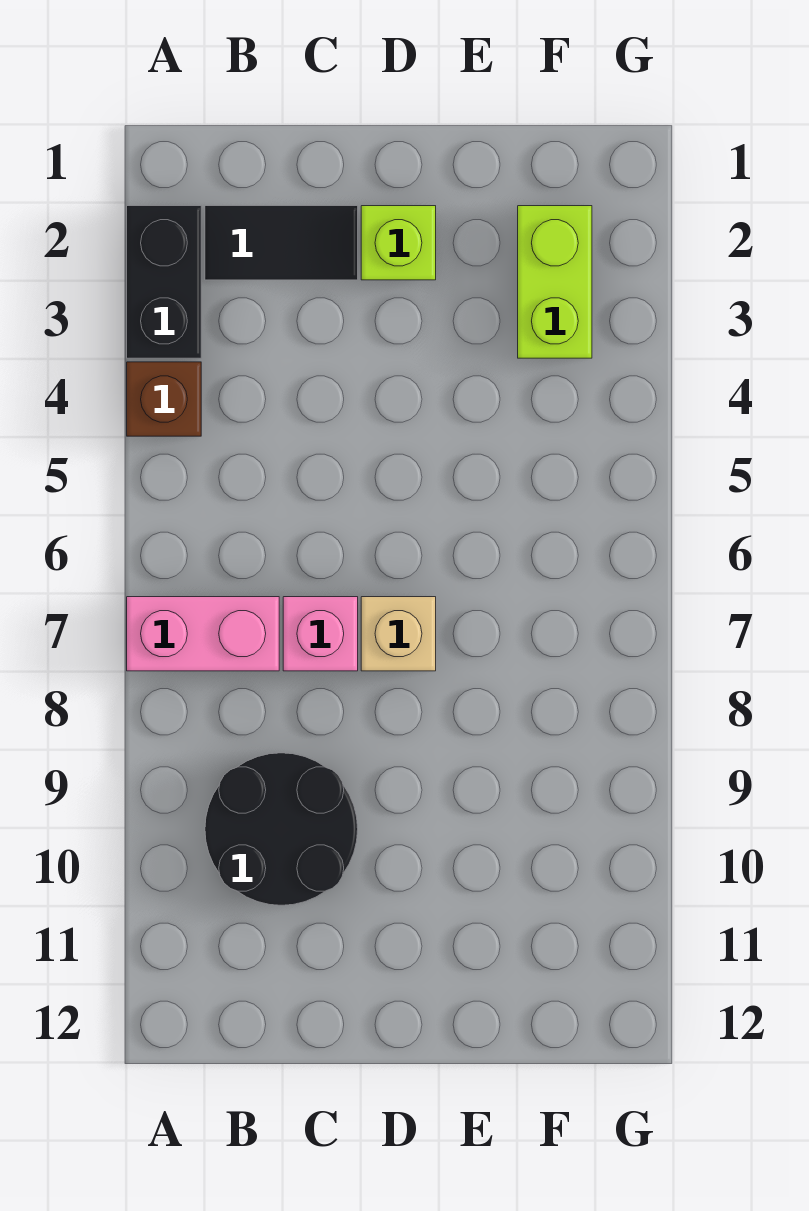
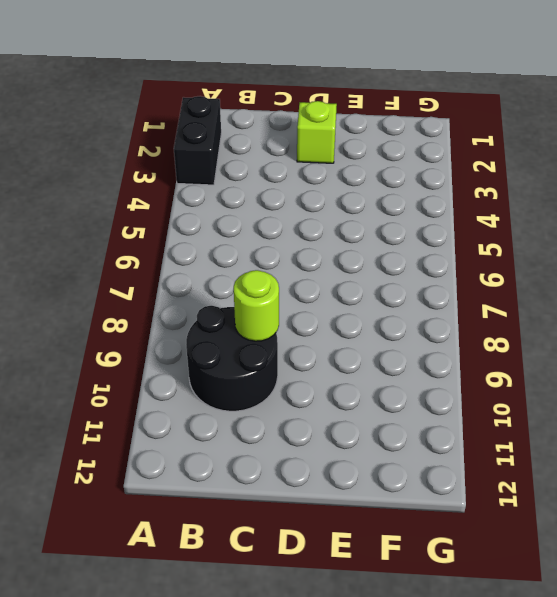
lime round brick C9 level 2 -> none
none -> brown brick A4 level 1
none -> pink brick A7:B7 level 1

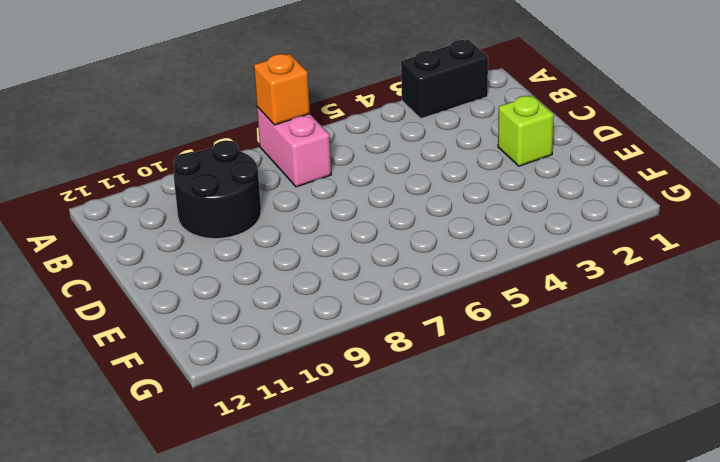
orange brick A7 level 2 -> none
none -> brown brick A4 level 1
none -> black tile B2:C2 level 1

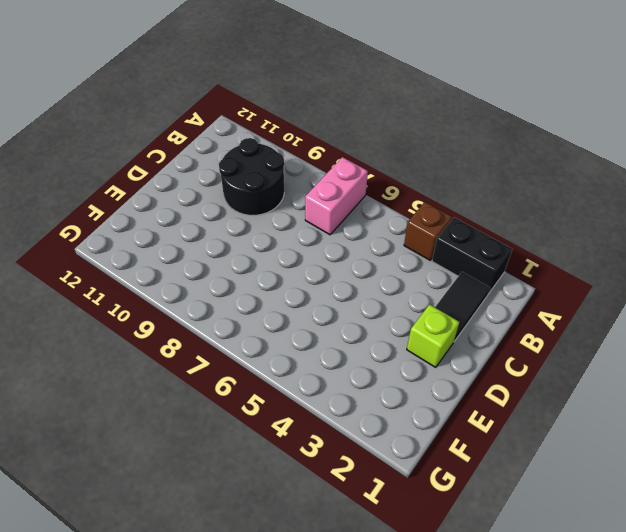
none -> pink brick C7 level 1
none -> tan brick D7 level 1

